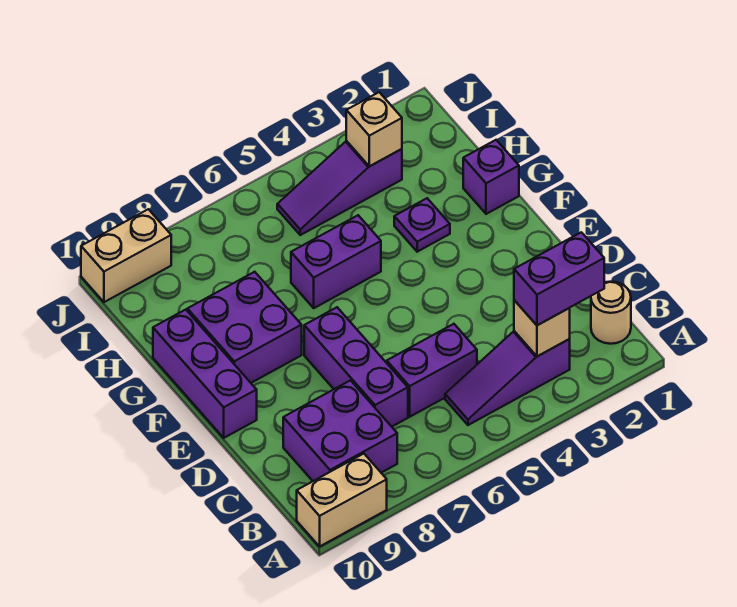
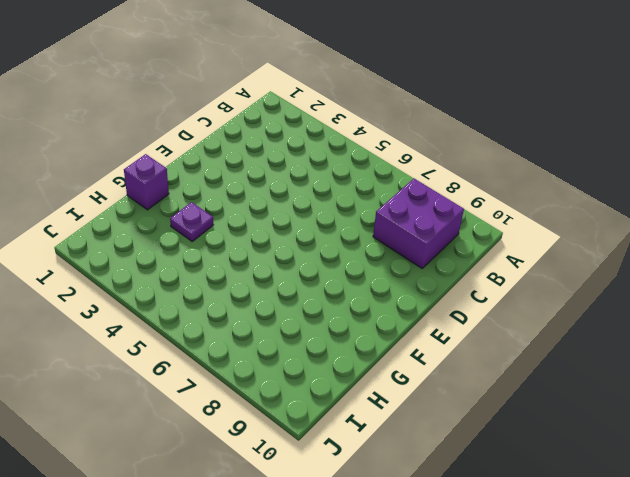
none -> tan brick A9:A10 level 1
none -> tan round brick B1 level 1
none -> purple slope B3:B5 level 1 top 3

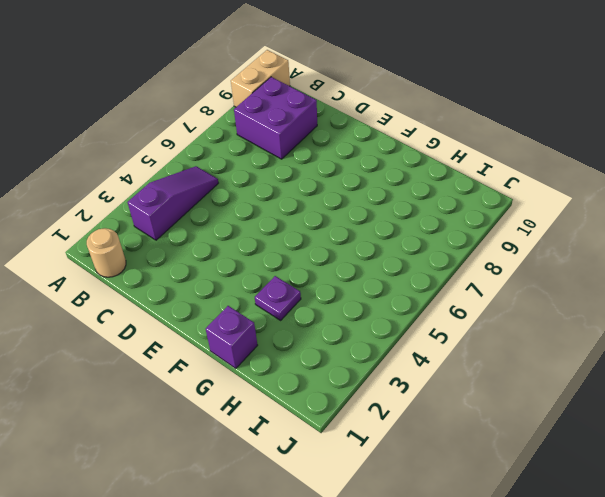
none -> purple brick C5:C6 level 1
none -> purple brick C7:E7 level 1
none -> purple brick E10:G10 level 1

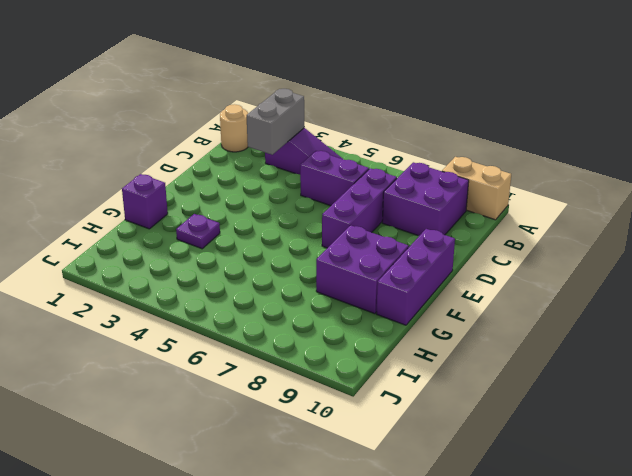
grey brick B3:C3 level 2 -> tan brick B3 level 2
none -> purple brick G5:G6 level 1
none -> purple slope I3:I5 level 1 top 3
none -> tan brick J9:J10 level 1

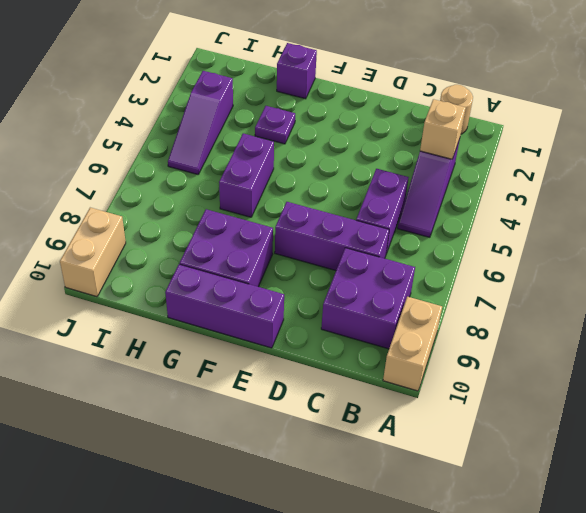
none -> tan brick I3 level 2
none -> purple brick B2:B3 level 3

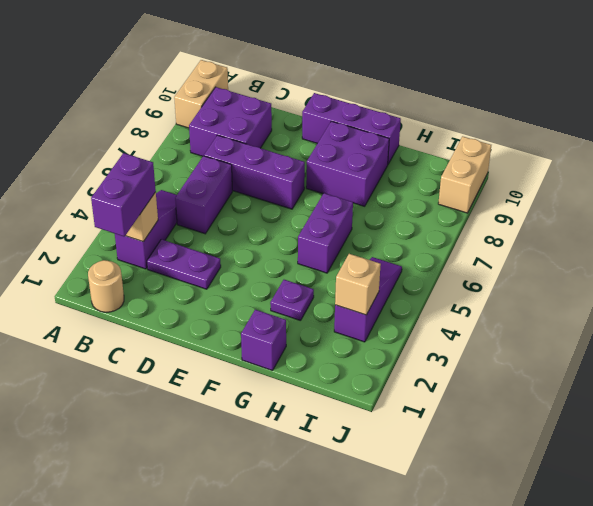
purple plate C3:D3 level 1 -> none

